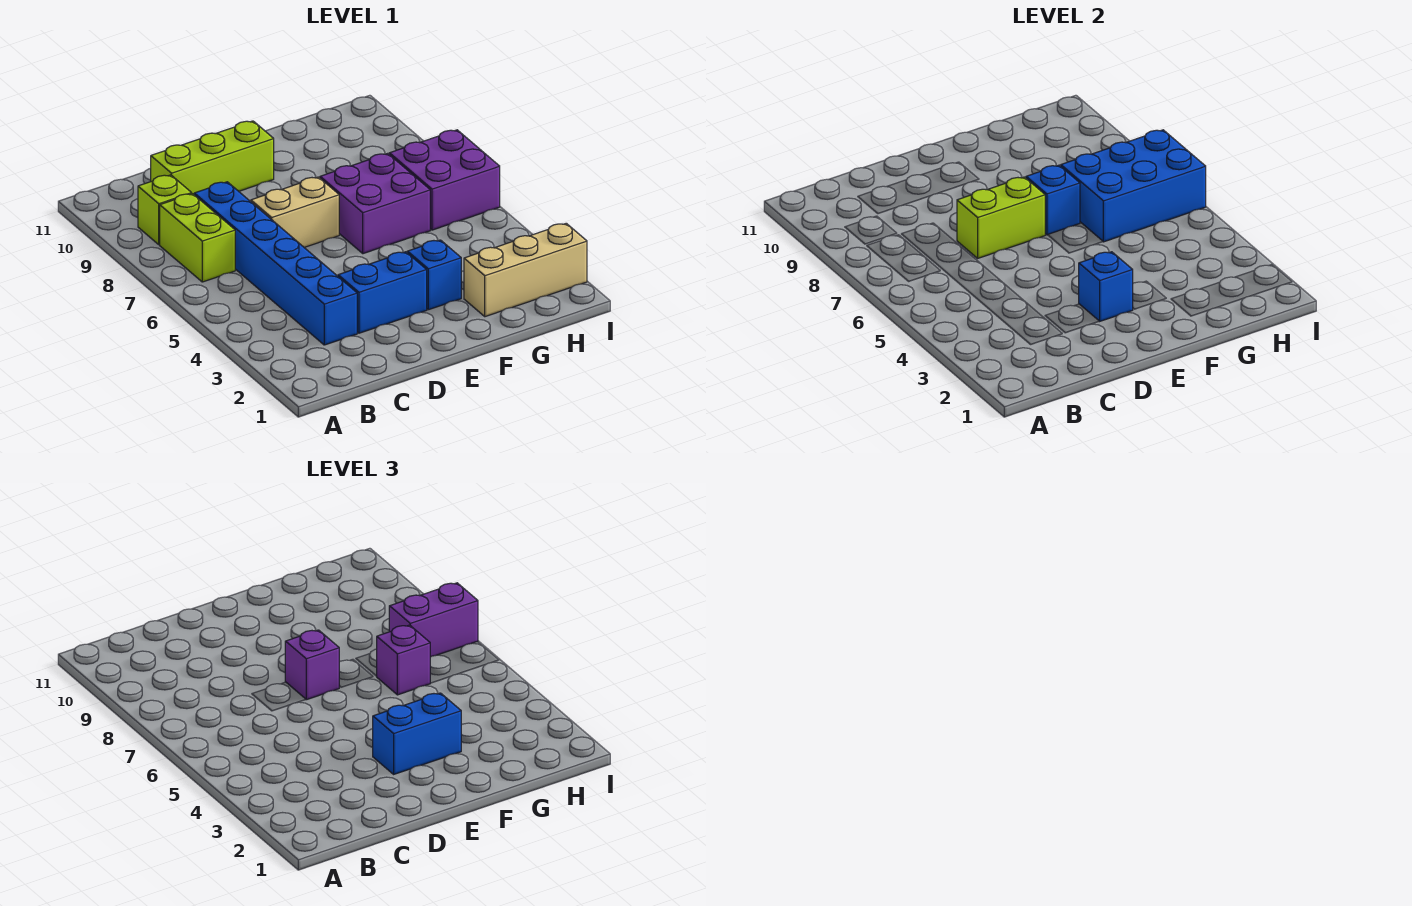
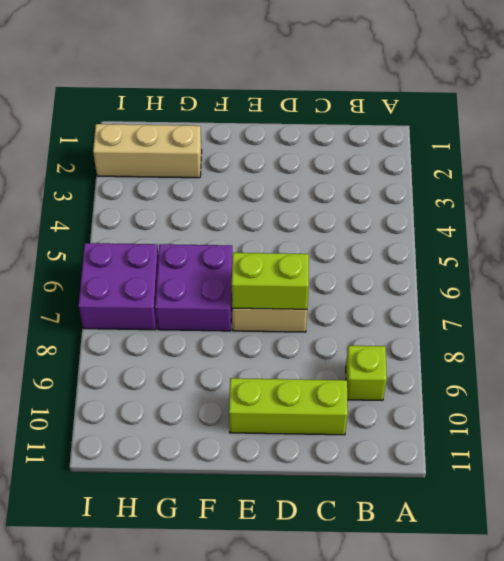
none -> lime brick B7:B8 level 1
none -> blue brick C3:C8 level 1
none -> blue brick D3:E3 level 1

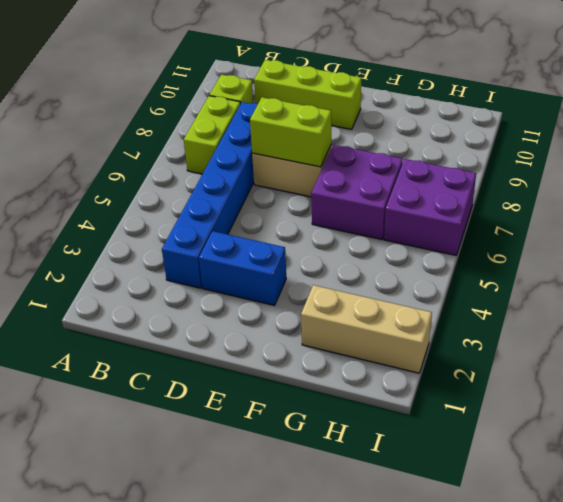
none -> blue brick F3 level 1
none -> blue brick E3 level 2
none -> blue brick F7 level 2

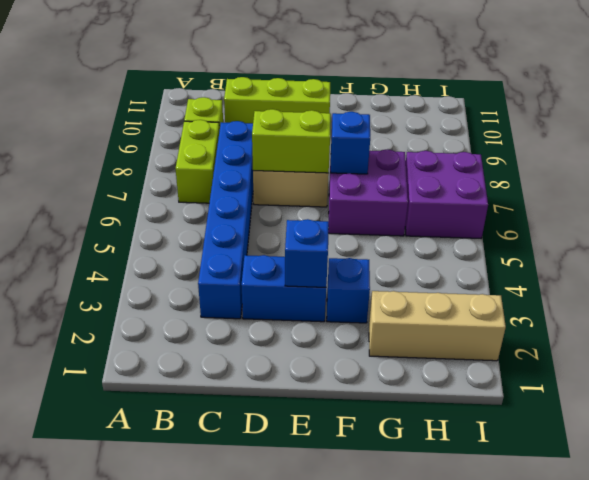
none -> blue brick G6:I7 level 2
none -> blue brick E3:F3 level 3
none -> purple brick E7 level 3

